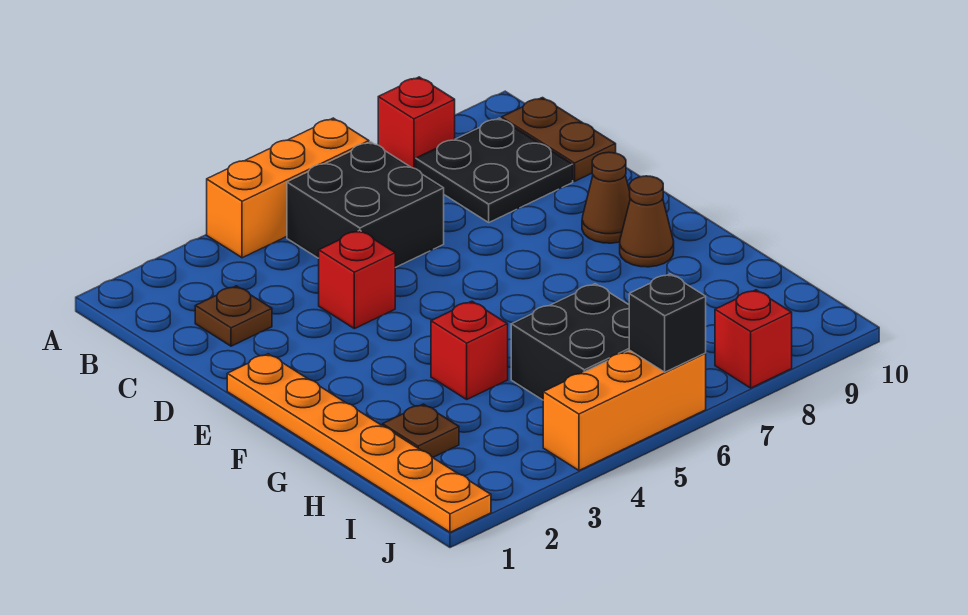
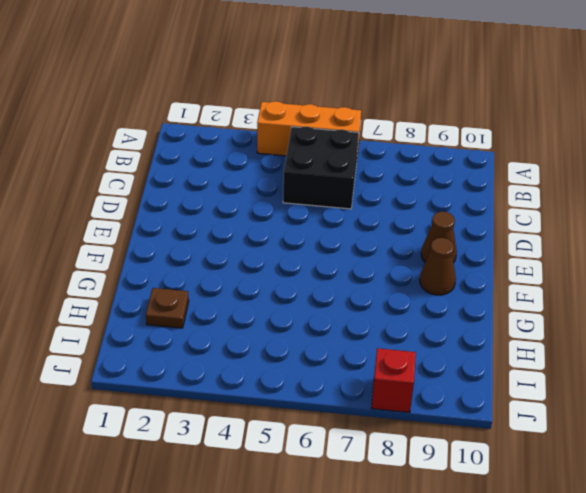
none -> red brick A8 level 1
none -> black plate B8:C9 level 1
none -> brown plate B10:C10 level 1

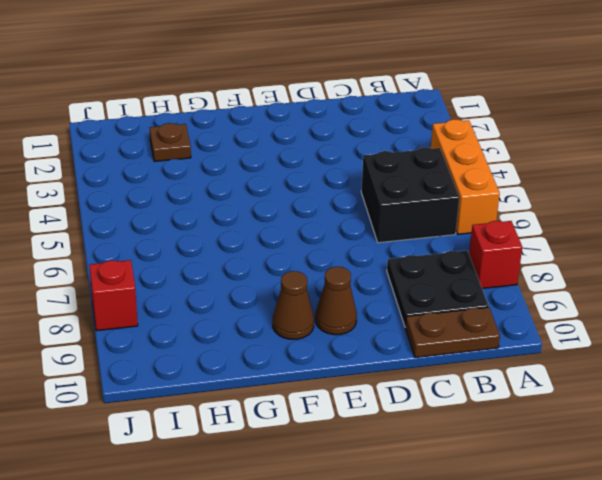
none -> brown plate C2 level 1
none -> red brick D4 level 1
none -> orange plate E1:J1 level 1

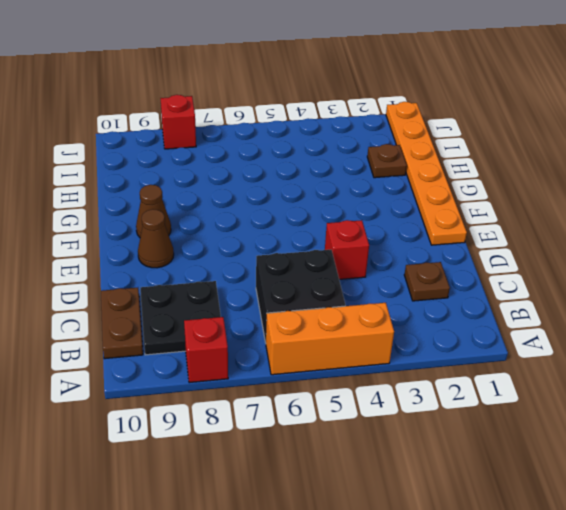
none -> red brick G4 level 1
none -> black brick H5:I6 level 1
none -> orange brick J4:J6 level 1

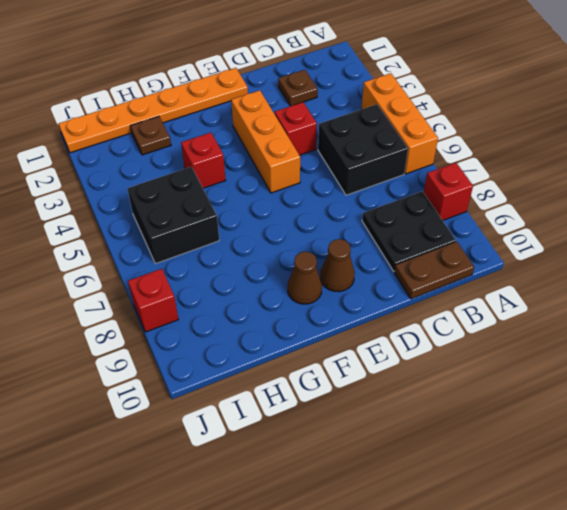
orange brick E3:E5 level 1 -> orange brick J4:J6 level 1
none -> black brick J6 level 2

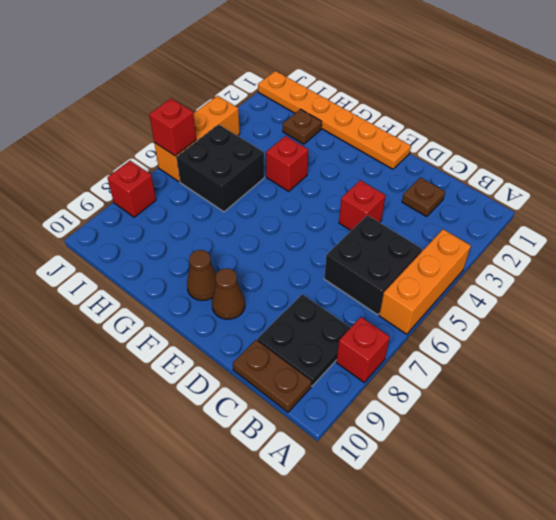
red brick J6 level 2 -> black brick J6 level 2

